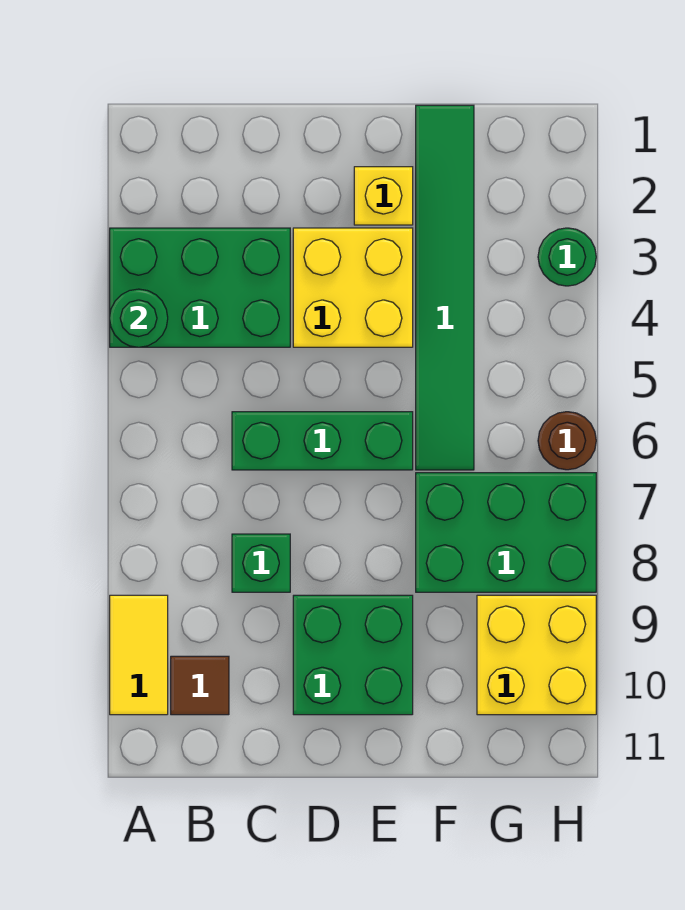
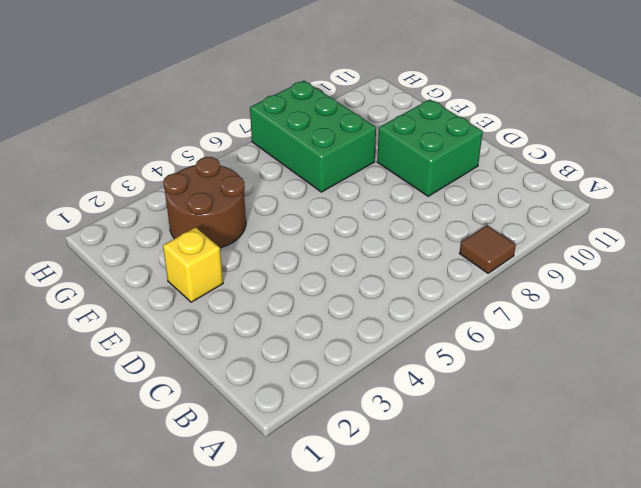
brown tile A8 level 1 -> brown tile B10 level 1
brown round brick F3:G4 level 1 -> green tile F1:F6 level 1
none -> green brick A3:C4 level 1
none -> yellow tile A9:A10 level 1
none -> green brick C6:E6 level 1

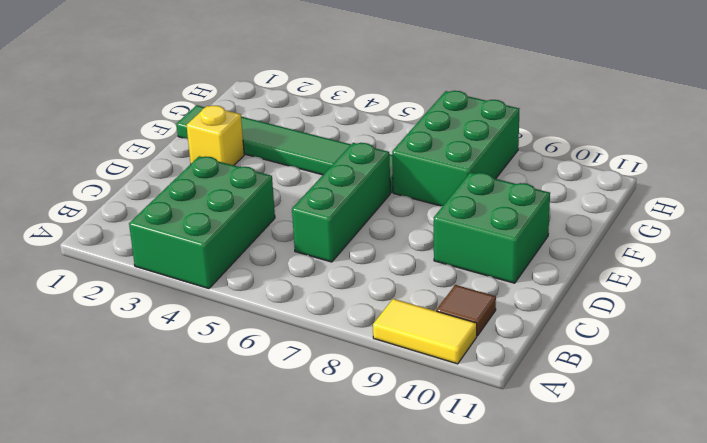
none -> green brick C8 level 1
none -> yellow brick D3:E4 level 1
none -> yellow brick G9:H10 level 1

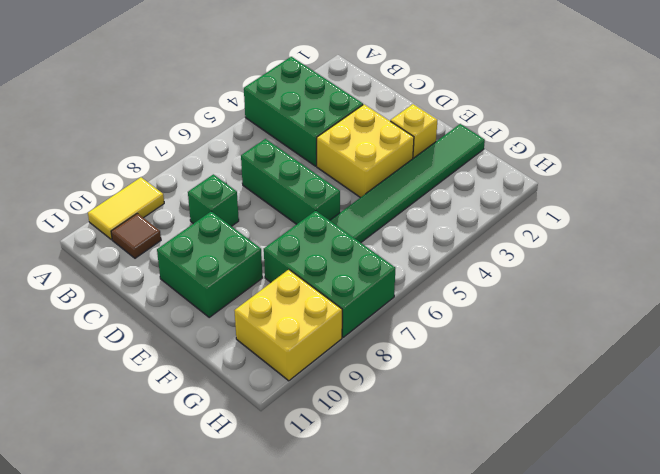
none -> green round brick H3 level 1
none -> brown round brick H6 level 1
none -> green round brick A4 level 2

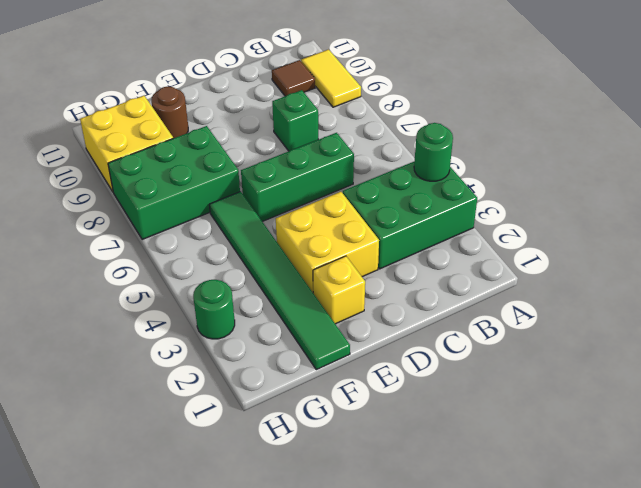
brown round brick F10 level 1 -> brown round brick H6 level 1
none -> green brick D9:E10 level 1

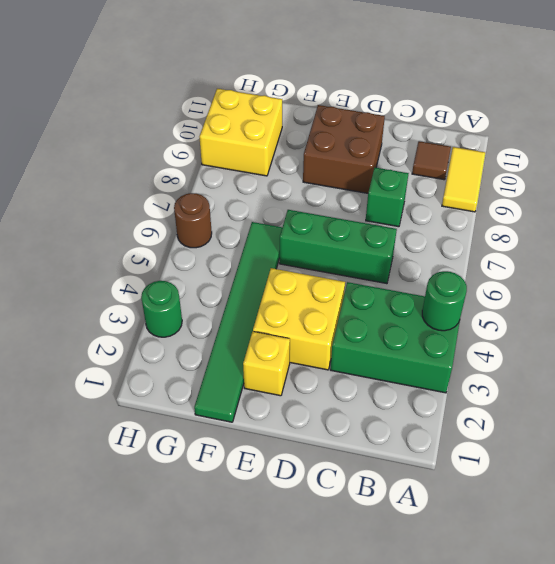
brown brick D9:E10 level 1 -> green brick D9:E10 level 1
none -> green brick F7:H8 level 1

